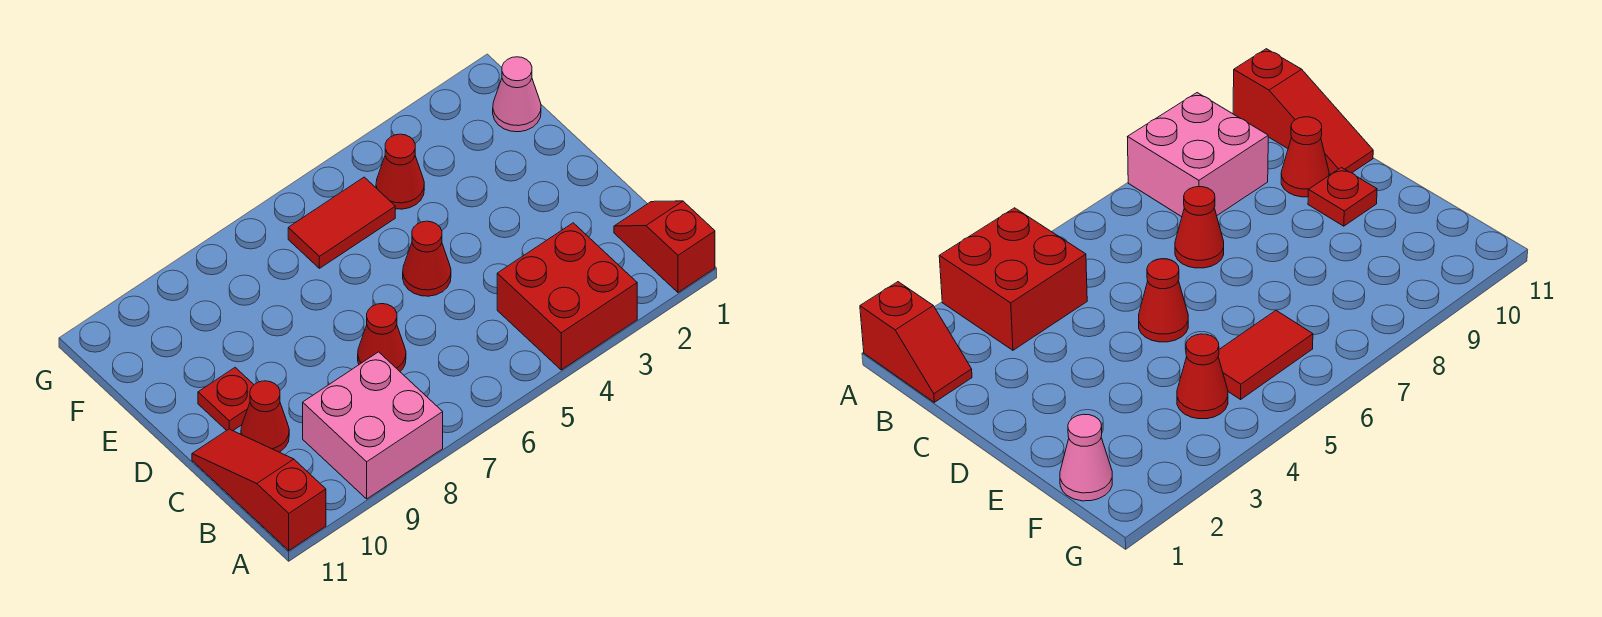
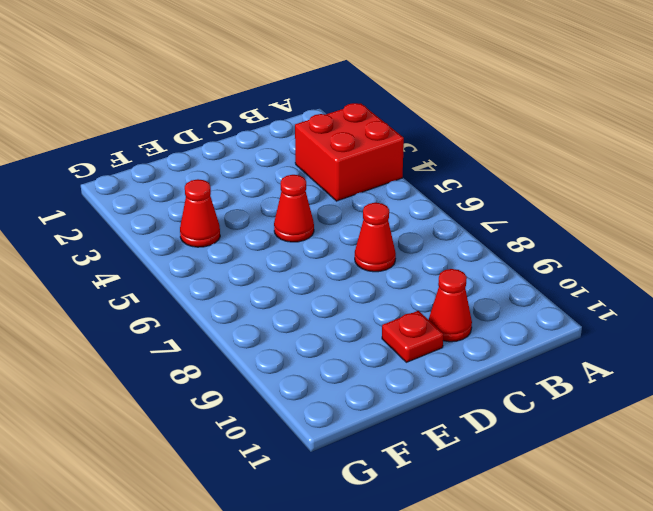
none -> red slope A1:B1 level 1 top A
none -> pink brick A8:B9 level 1

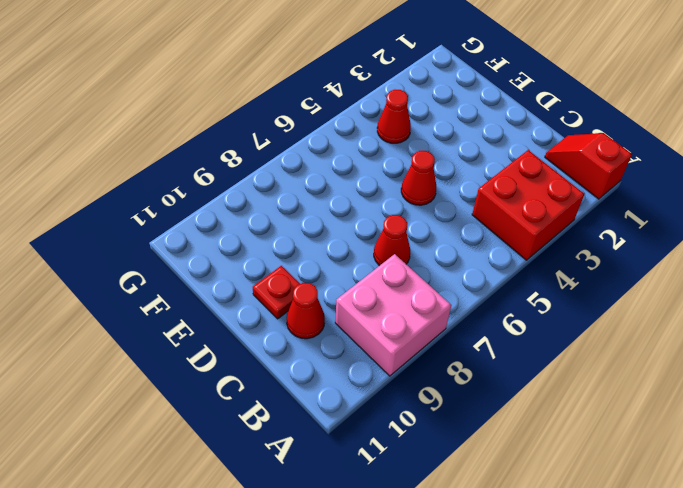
none -> red slope A11:C11 level 1 top A
none -> pink cone F1 level 1

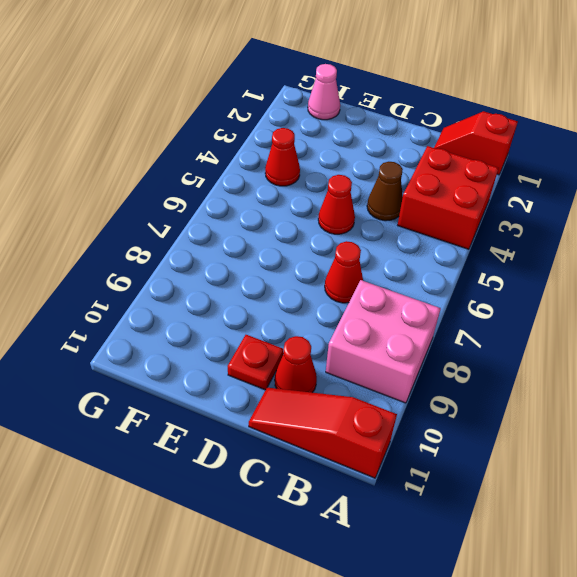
brown cone C4 level 1 -> none
none -> red tile F5:F6 level 1

